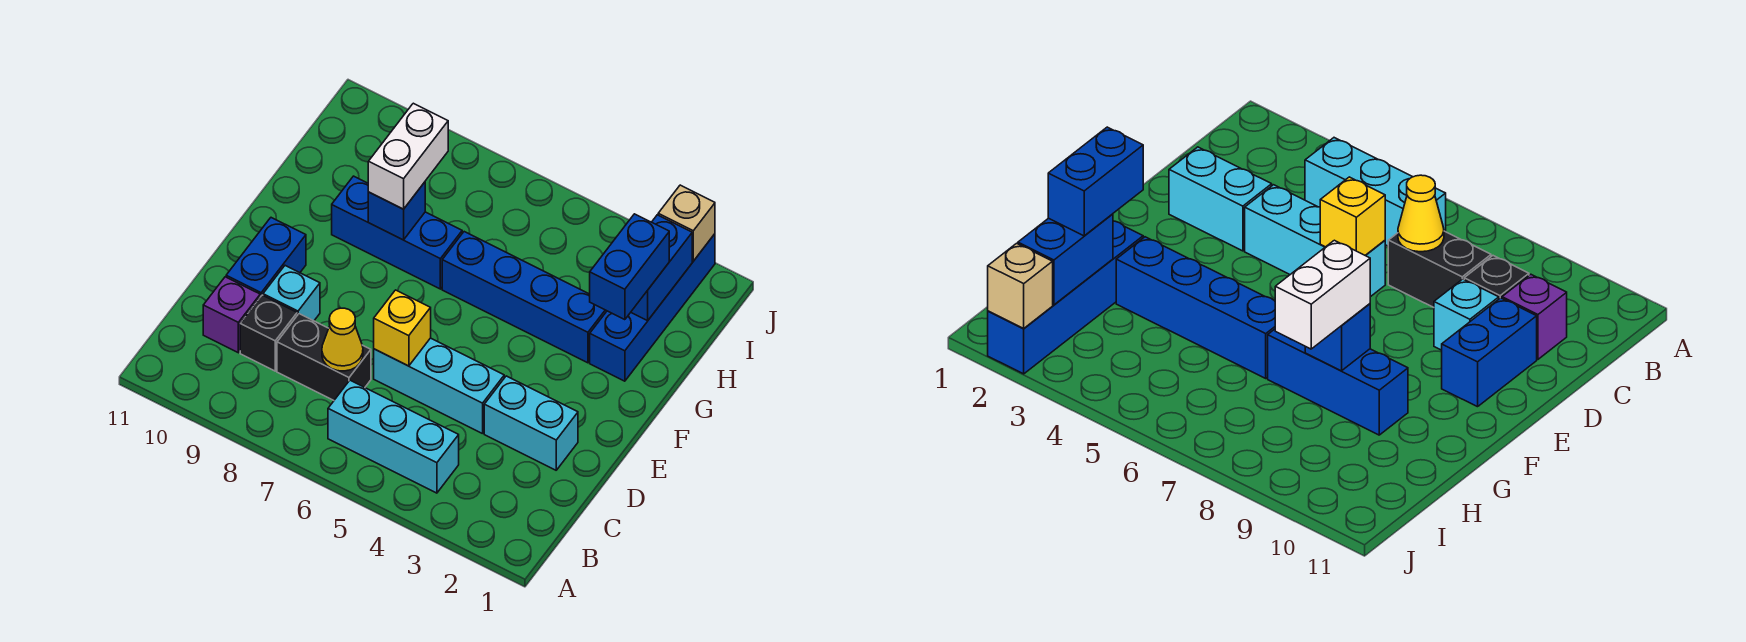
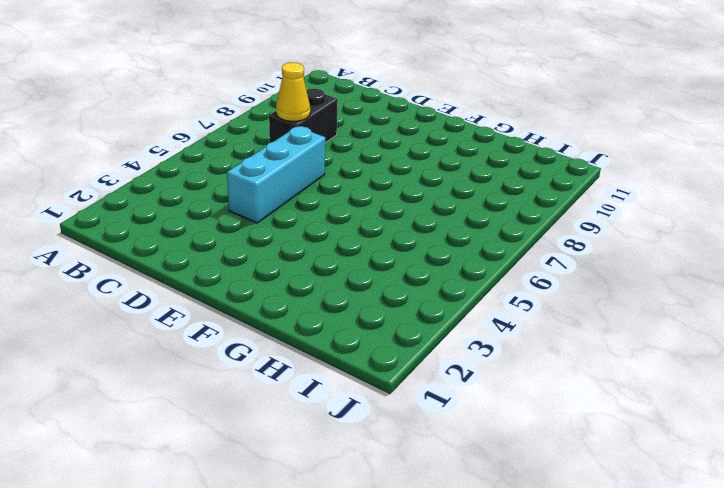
none -> cyan brick B4:B6 level 1
none -> black brick C9 level 1
none -> purple brick C10 level 1

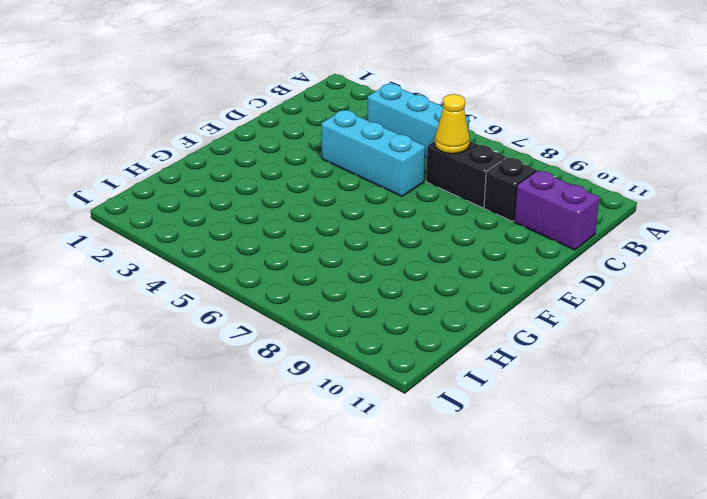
purple brick C10:C11 level 1 -> purple brick C10 level 1
none -> cyan brick D2:D3 level 1
none -> cyan brick D9 level 1
none -> blue brick D10:E10 level 1

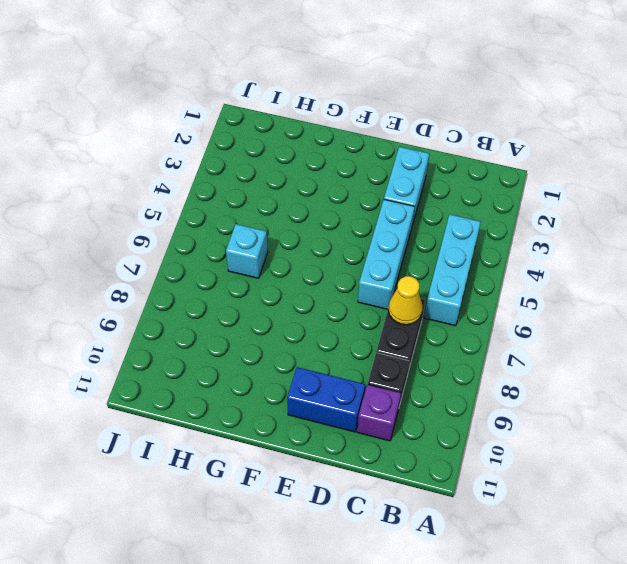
cyan brick H6 level 1 -> cyan brick D9 level 1
none -> blue brick G2:J2 level 1
none -> blue brick G3:G6 level 1
none -> blue brick G7:G9 level 1

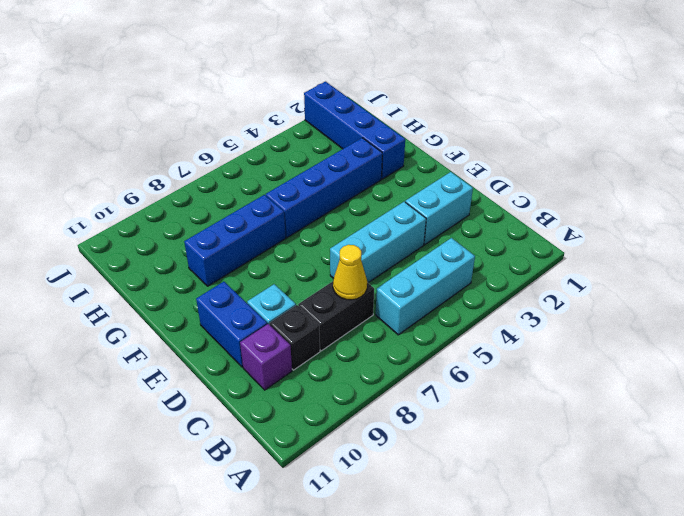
none -> yellow brick D6 level 2
none -> blue brick G8 level 2
none -> blue brick H2:I2 level 2

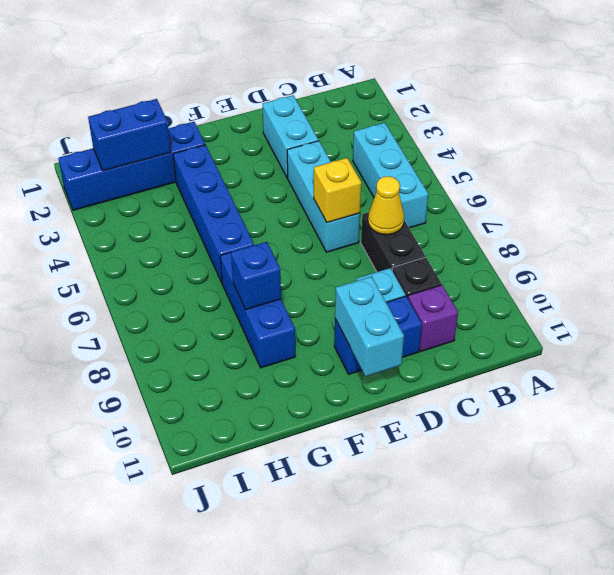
cyan brick E10:E11 level 2 -> none
none -> tan brick J2 level 2
none -> blue brick G2:H2 level 3
none -> white brick G8:H8 level 3

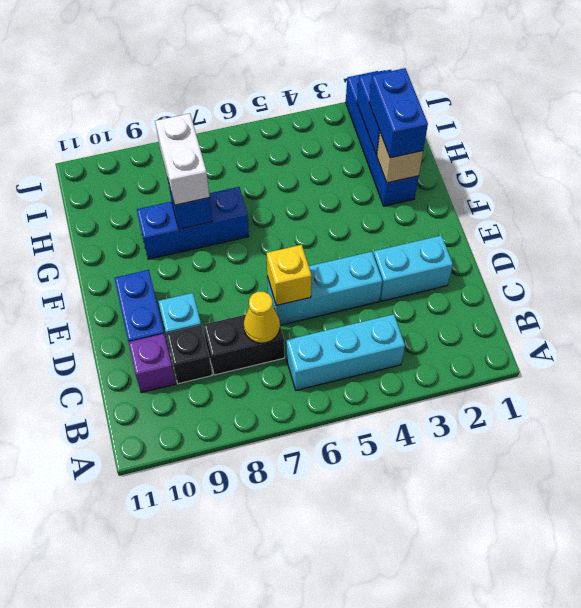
tan brick G2 level 2 -> tan brick J2 level 2
none -> blue brick G3:G6 level 1

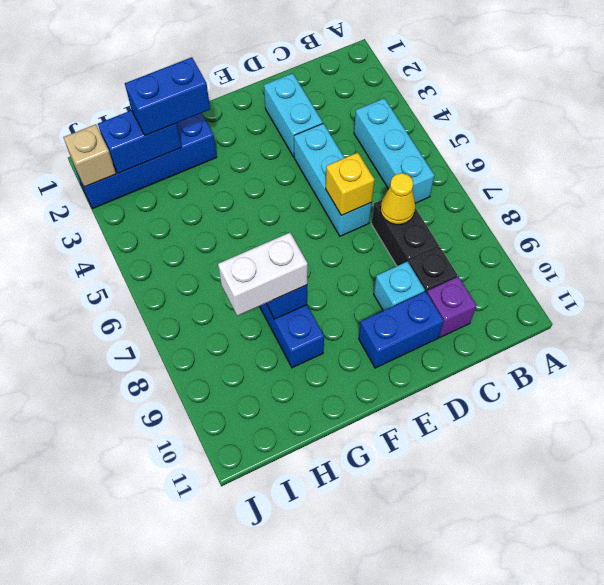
none -> blue brick G3:G6 level 1

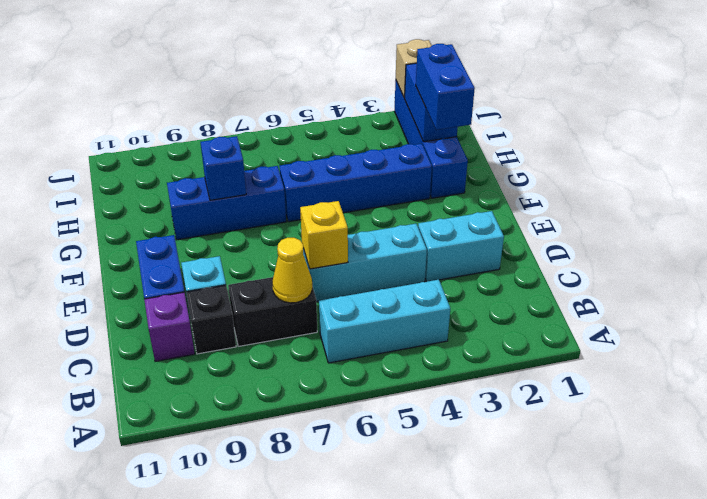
none -> white brick G8:H8 level 3

